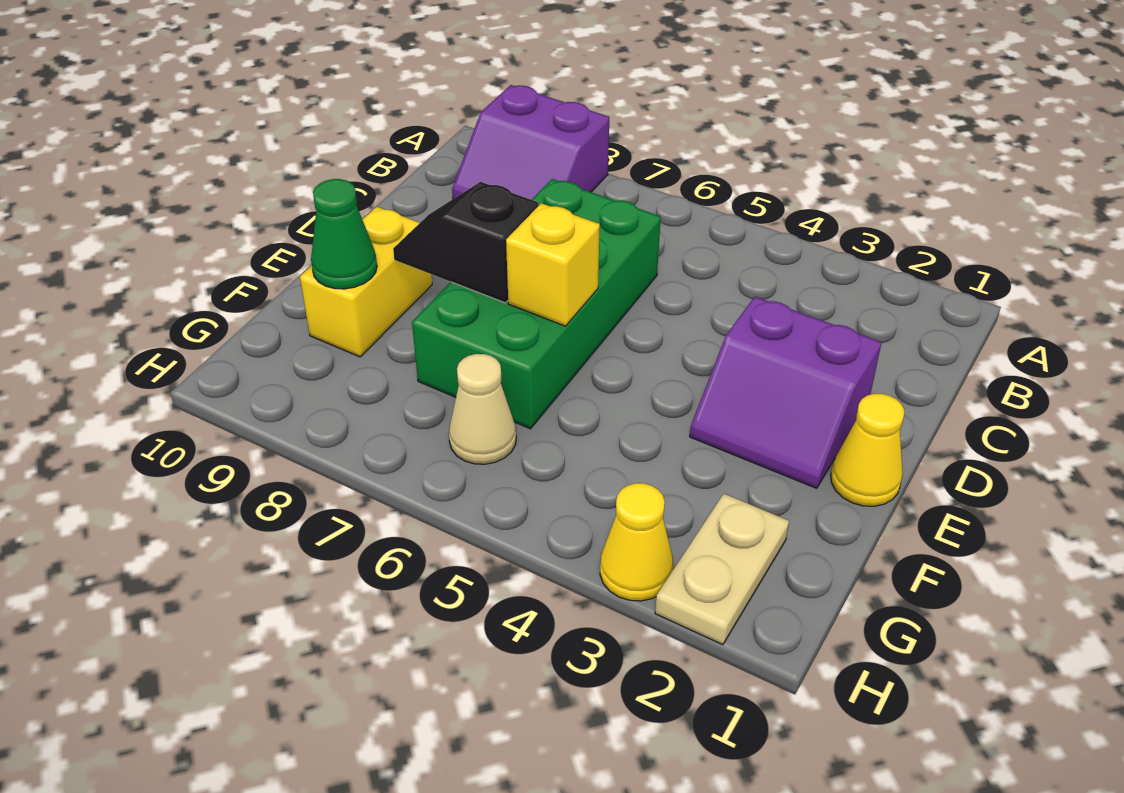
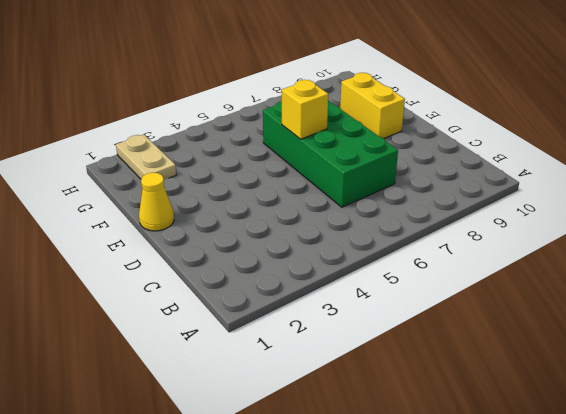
none -> purple slope A8:B9 level 1 top A
none -> purple slope D2:E3 level 1 top D

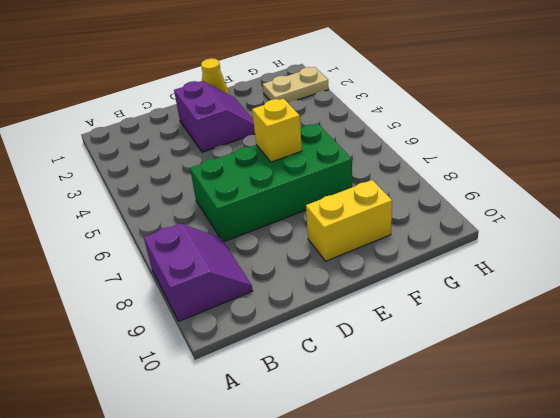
none -> tan cone G6 level 1
none -> yellow cone H3 level 1

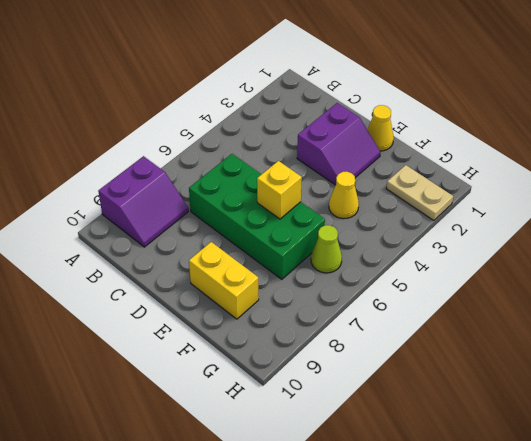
yellow cone F4 level 1 -> yellow cone H3 level 1
lime cone G6 level 1 -> tan cone G6 level 1
none -> black slope E7:E8 level 2 top 7
none -> green cone F9 level 2

